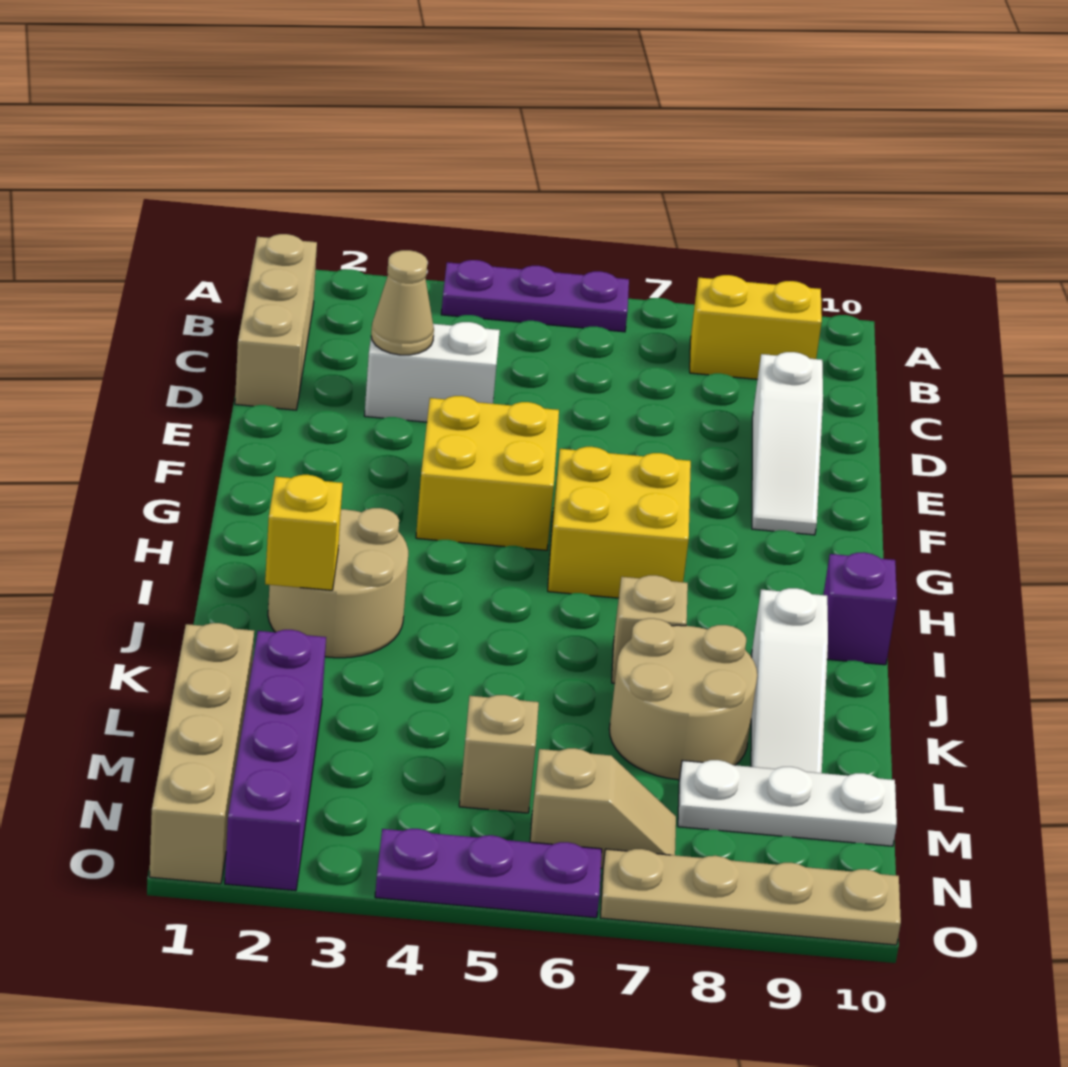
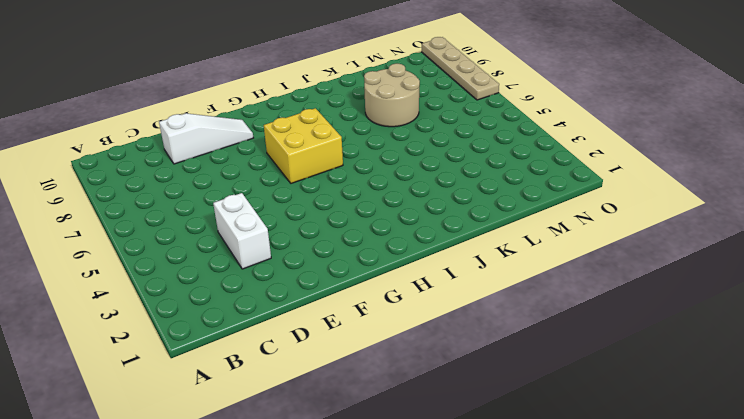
none -> purple plate A4:A6 level 1
none -> tan brick B1:D1 level 1
none -> yellow brick B8:B9 level 1

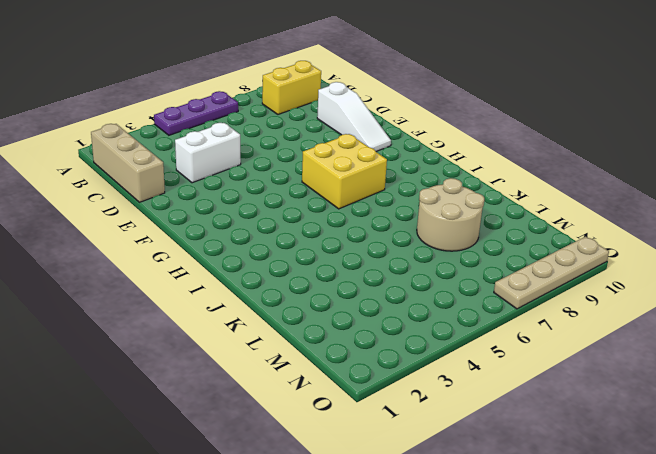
none -> yellow brick F4:G5 level 1
none -> tan round brick I2:J3 level 1
none -> purple brick I10 level 1

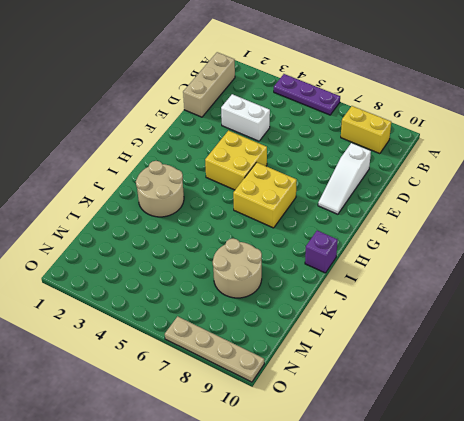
none -> tan brick J7 level 1
none -> white slope J9:L9 level 1 top J
none -> tan brick L1:O1 level 1

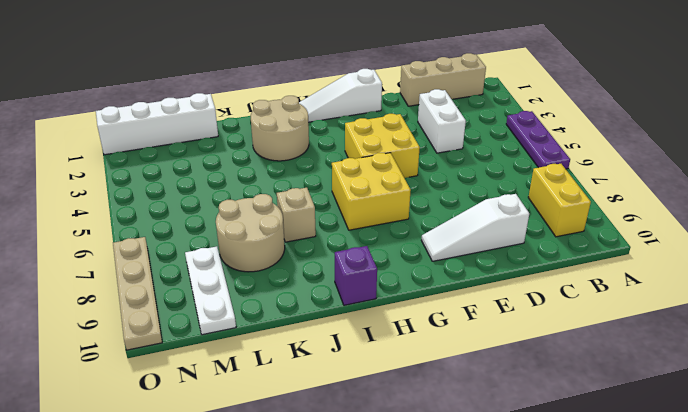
white slope F1:H1 level 1 top F -> white slope J9:L9 level 1 top J
white brick L1:O1 level 1 -> tan brick L1:O1 level 1
none -> purple brick L2:O2 level 1
none -> tan brick M5 level 1
none -> tan slope N6:N7 level 1 top 6

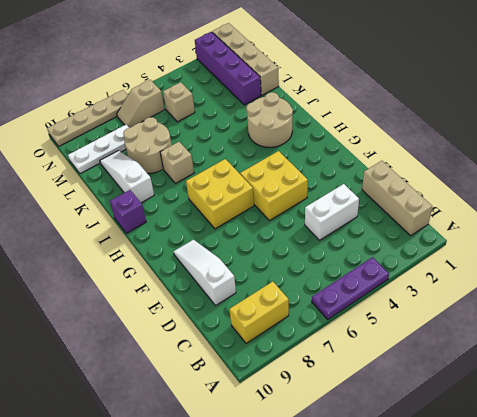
none -> purple plate O4:O6 level 1
none -> tan cone D3 level 2
none -> yellow brick J2 level 2

